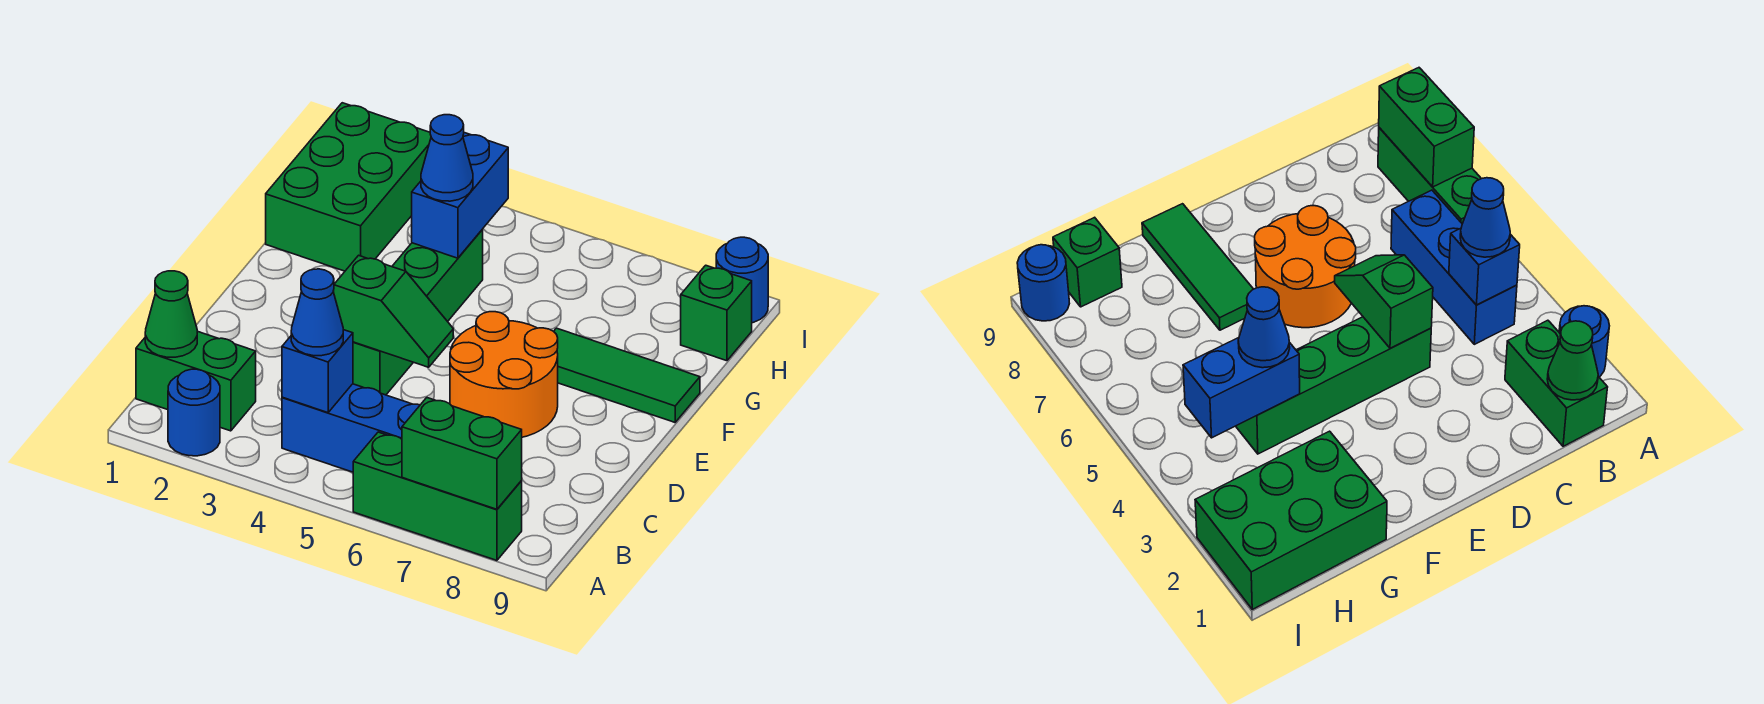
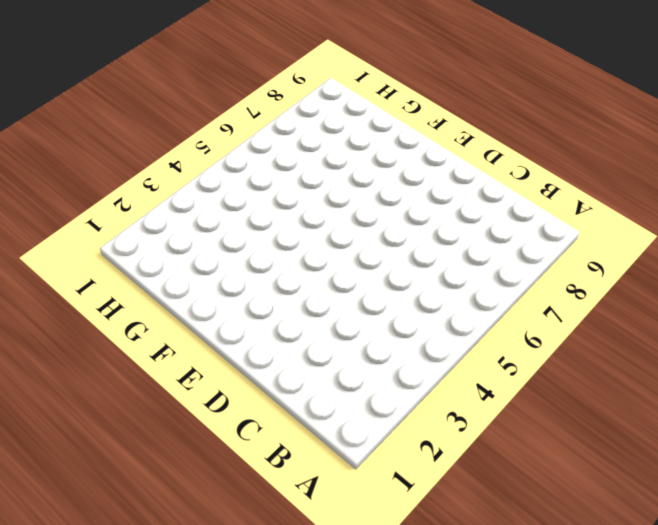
none -> blue round brick A2 level 1
none -> green brick A6:A8 level 1
none -> green brick B1:B2 level 1

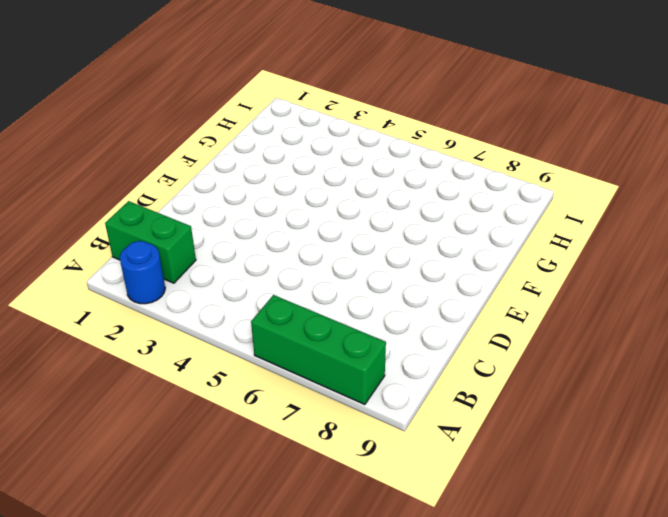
none -> blue brick B4:B6 level 1
none -> green brick D4:G4 level 1
none -> orange round brick D6:E7 level 1

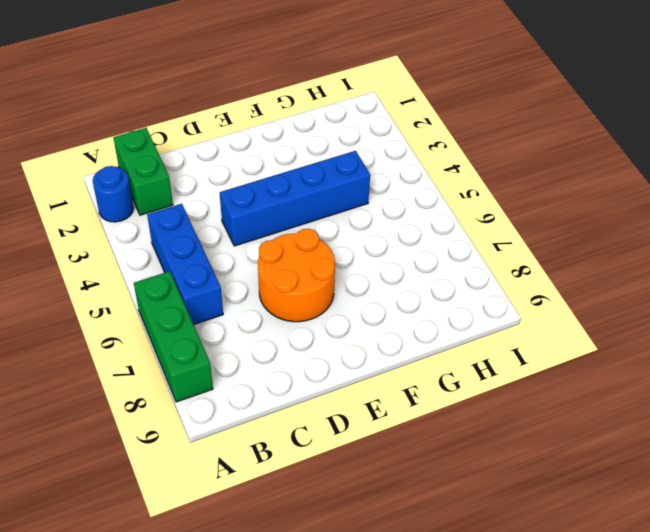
blue brick D4:G4 level 1 -> green brick D4:G4 level 1
none -> green tile F7:F9 level 1
none -> green brick G1:I2 level 1
none -> green brick H9 level 1

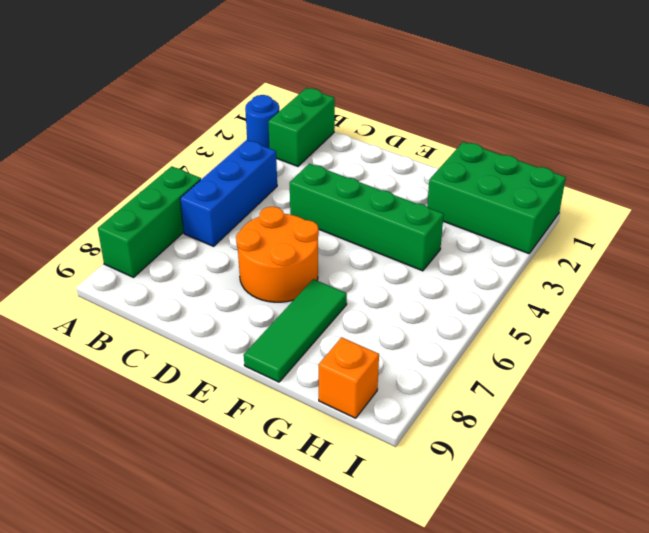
orange brick H9 level 1 -> green brick H9 level 1
none -> blue round brick I9 level 1
none -> green brick A7:A8 level 2
none -> green cone B1 level 2

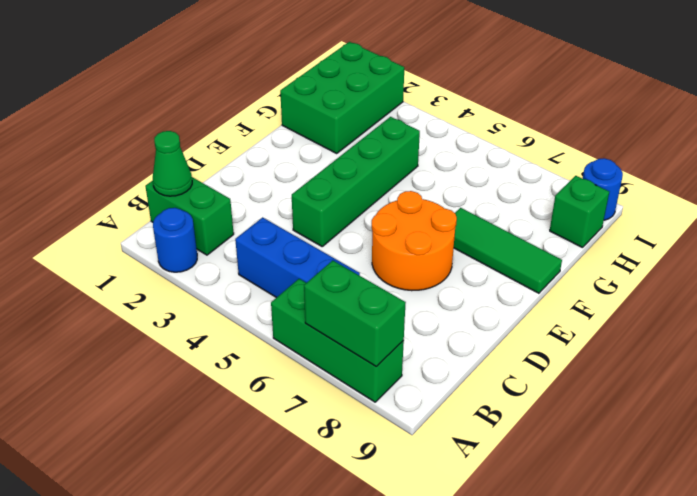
none -> blue brick B4 level 2
none -> green slope D4:D5 level 2 top 4
none -> blue brick G4:H4 level 2

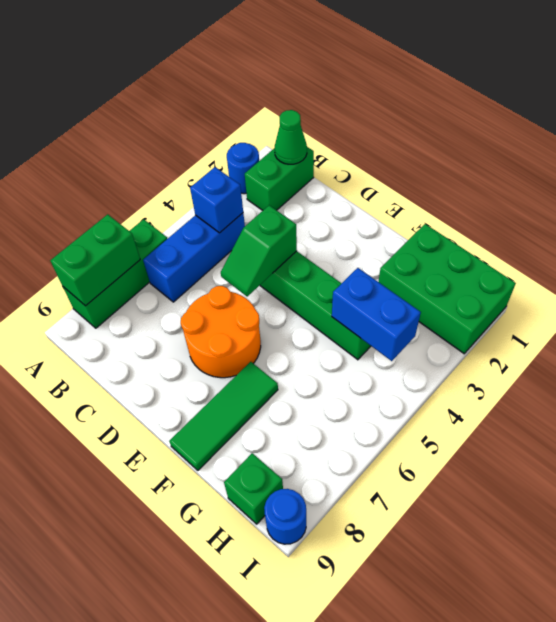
none -> blue cone B4 level 3
none -> blue cone G4 level 3

